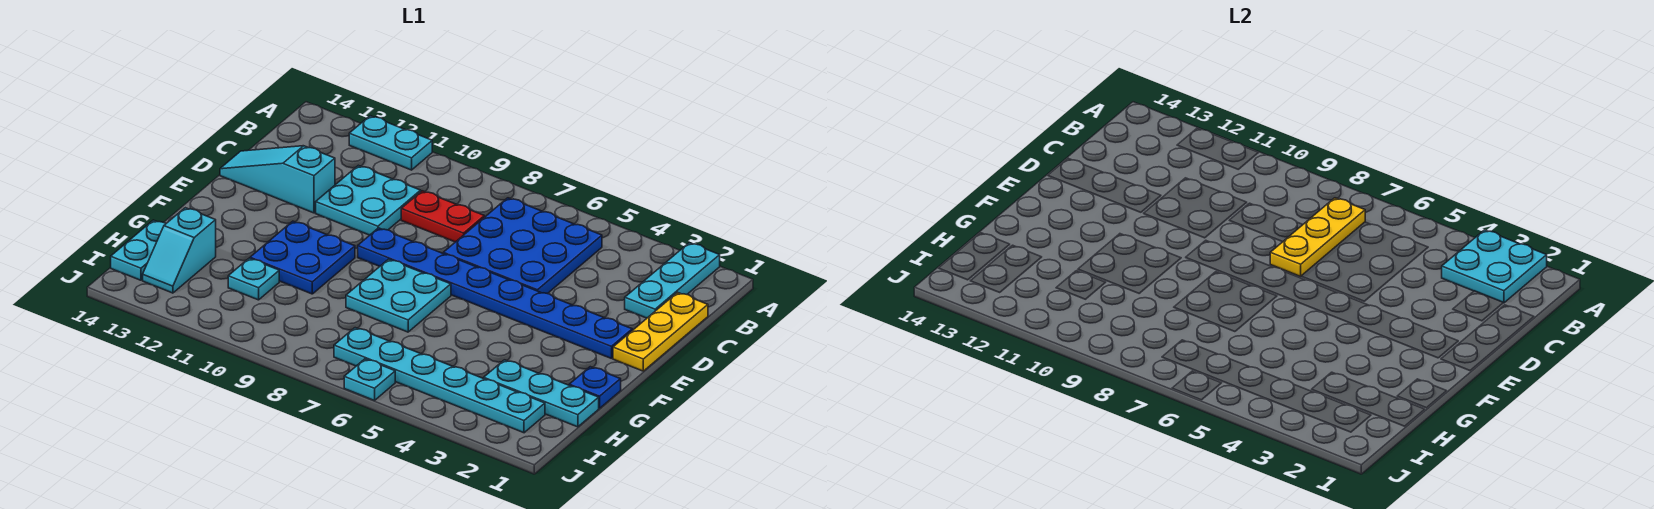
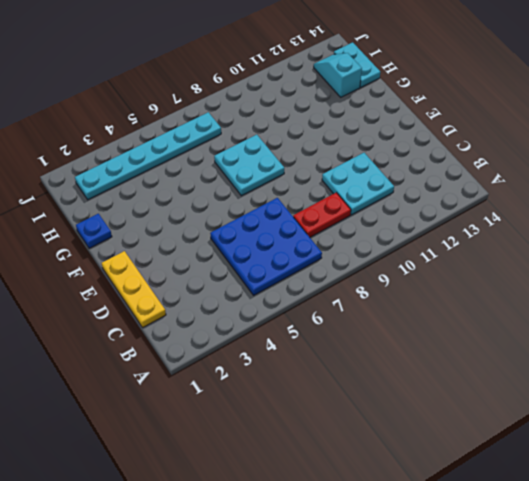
none -> cyan plate A2:C2 level 1
none -> cyan plate A11:A12 level 1
none -> cyan slope D12:D14 level 1 top 12

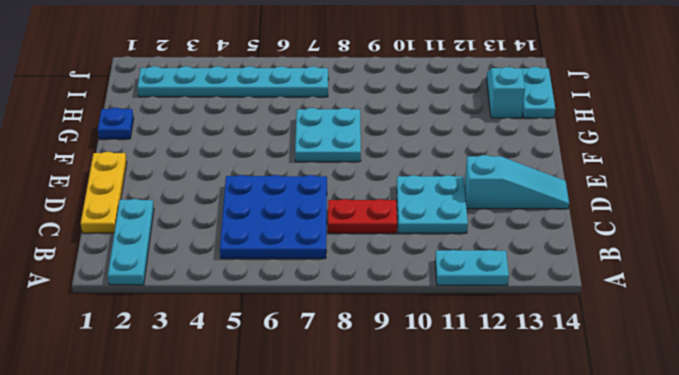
none -> blue plate E2:E9 level 1
none -> blue plate F10:G11 level 1
none -> cyan plate H1:H3 level 1

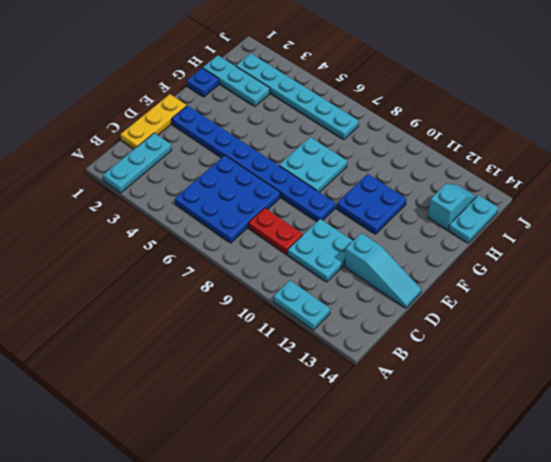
none -> cyan plate H11 level 1
none -> cyan plate J6 level 1
none -> cyan plate A2:B3 level 2

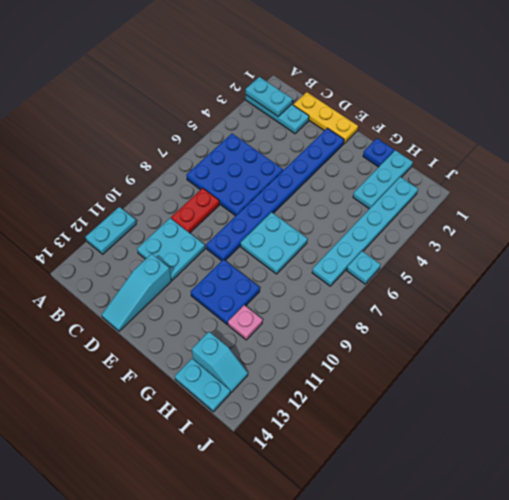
cyan plate A2:B2 level 2 -> cyan plate A2:B3 level 2
pink plate H11 level 1 -> cyan plate H11 level 1
none -> yellow plate B7:D7 level 2

